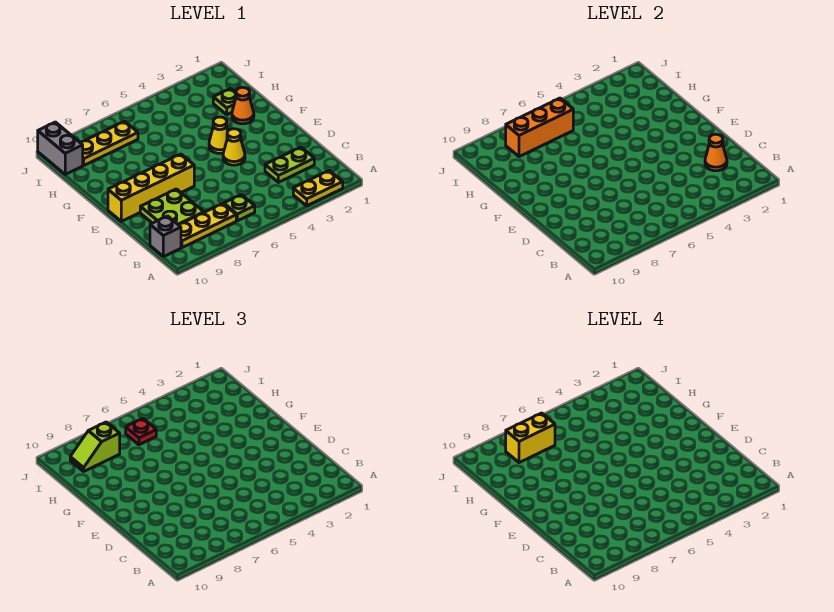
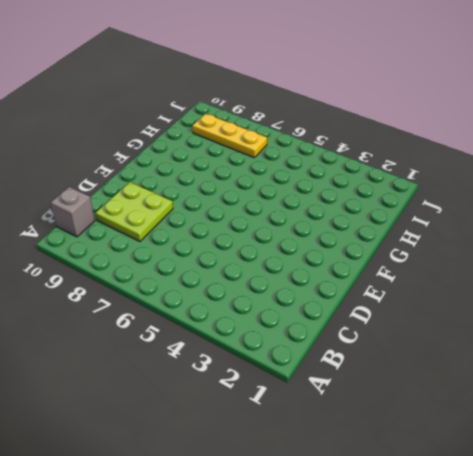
none -> yellow plate A2:A3 level 1
none -> lime plate B6 level 1
none -> yellow plate B7:B9 level 1

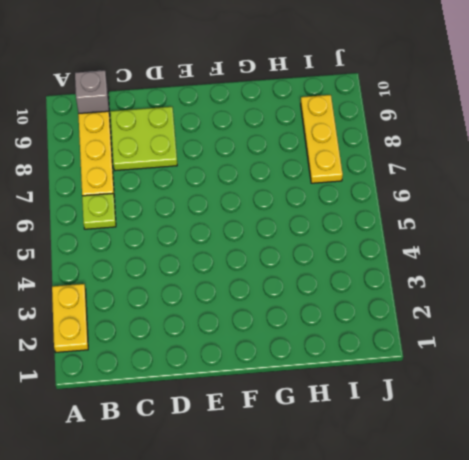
none -> lime plate C2:C3 level 1
none -> yellow cone E4 level 1
none -> yellow brick E7:E10 level 1

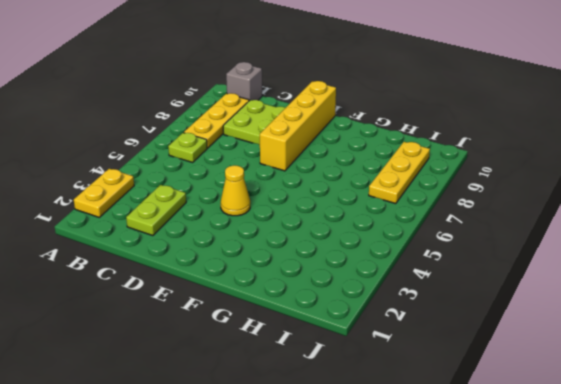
none -> yellow cone F4 level 1
none -> orange cone G2 level 1
none -> lime plate H2 level 1

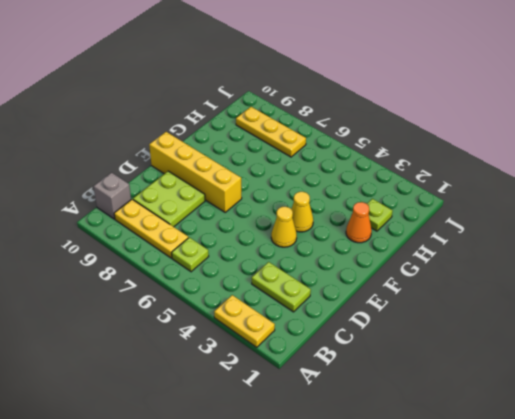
none -> grey brick I10:J10 level 1
none -> orange cone C2 level 2
none -> orange brick I6:I8 level 2

